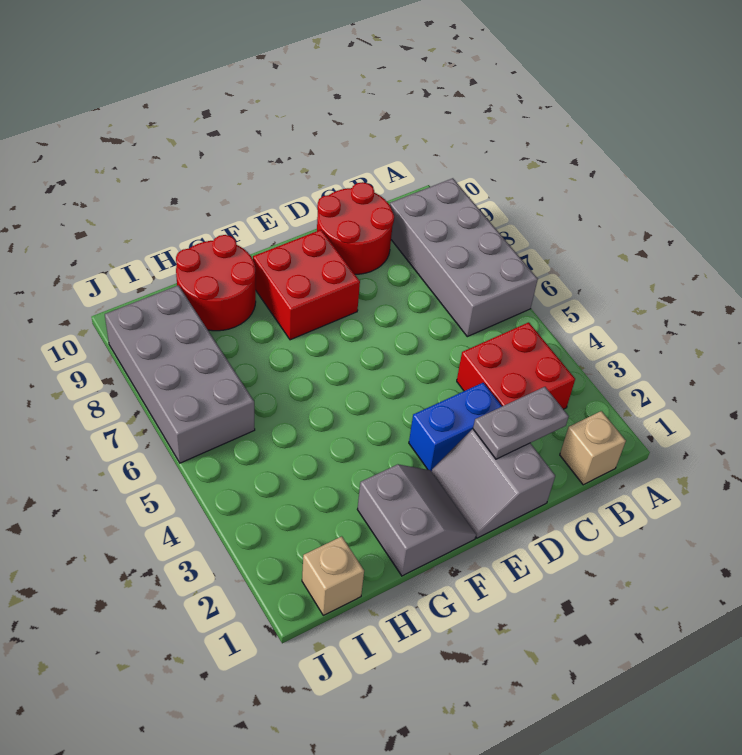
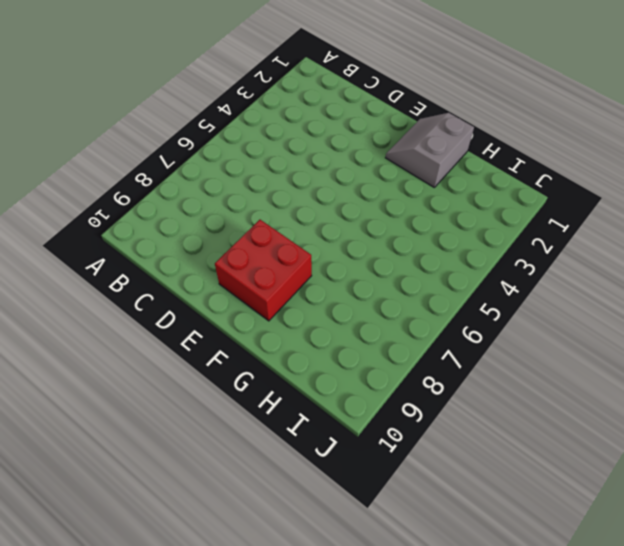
none -> grey brick A6:B9 level 1
none -> tan brick B1 level 1
none -> red brick B3:C4 level 1

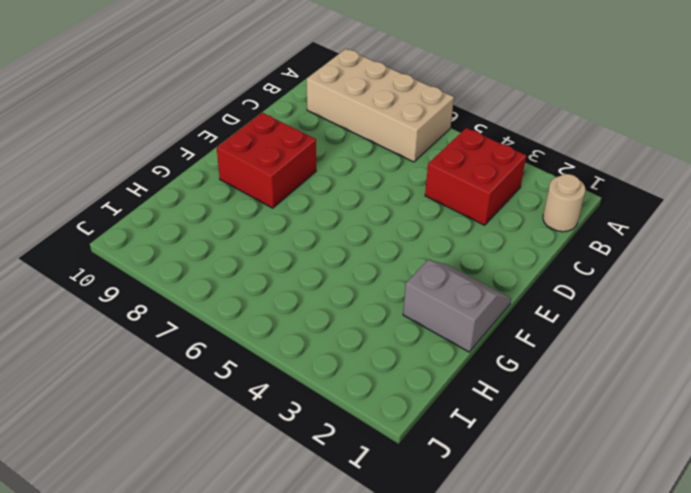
tan brick A6:B9 level 1 -> grey brick A6:B9 level 1
tan round brick B1 level 1 -> tan brick B1 level 1
none -> red round brick C9:D10 level 1
none -> grey slope D1:E2 level 1 top D
none -> blue brick D3:E3 level 1

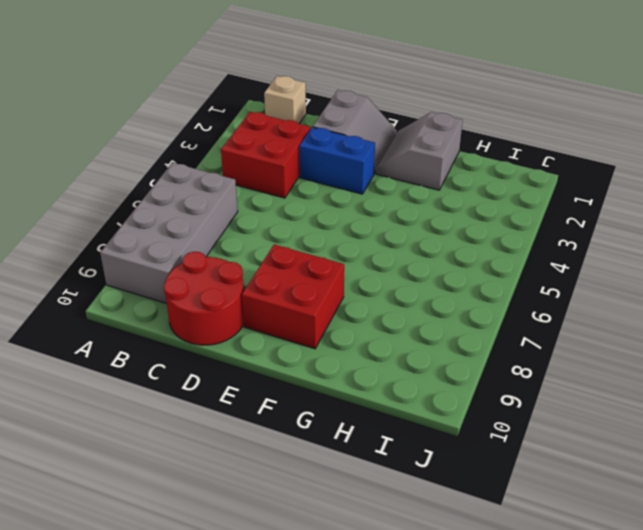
none -> red round brick G9:H10 level 1
none -> tan brick I1 level 1
none -> grey brick I6:J9 level 1

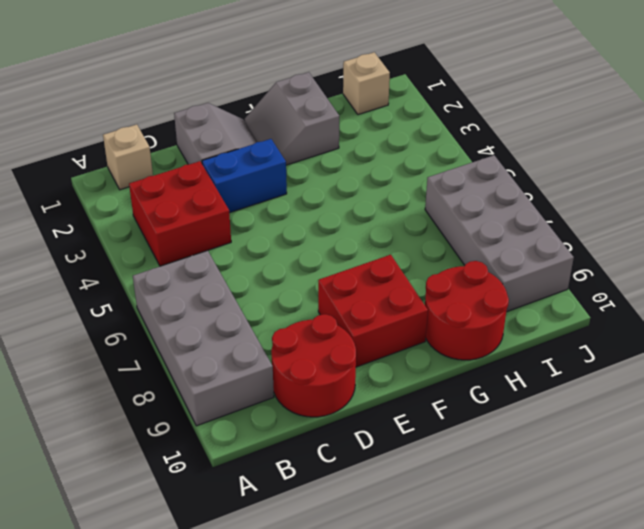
none -> grey plate C2:D2 level 2

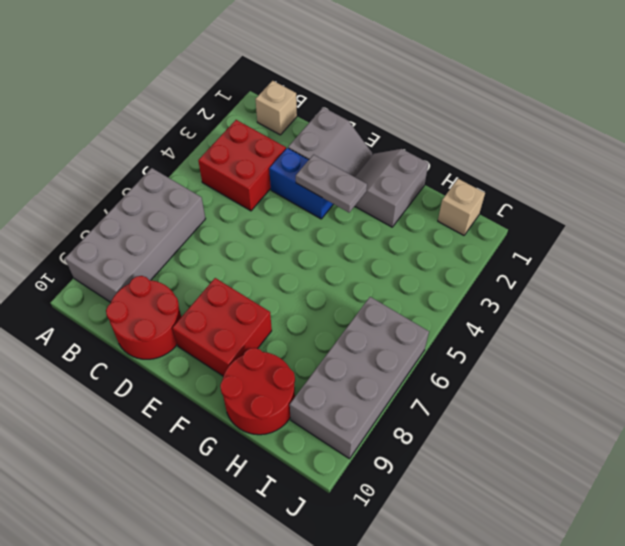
grey plate E3:F3 level 2 -> grey plate C2:D2 level 2

